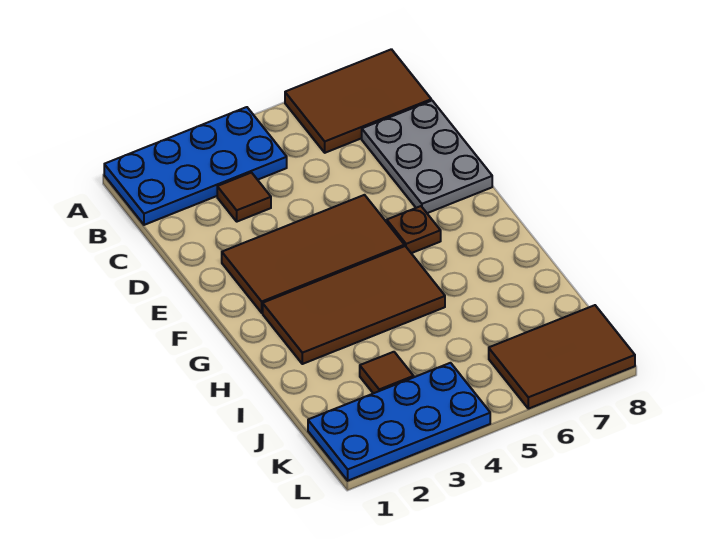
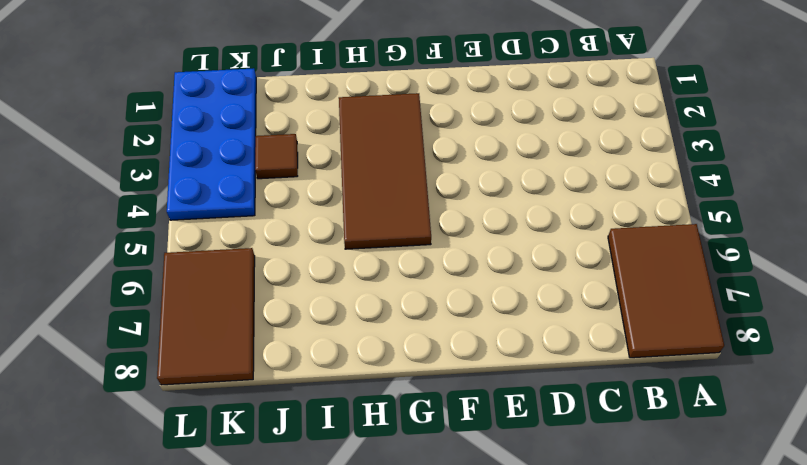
none -> blue plate A1:B4 level 1
none -> brown tile C3 level 1

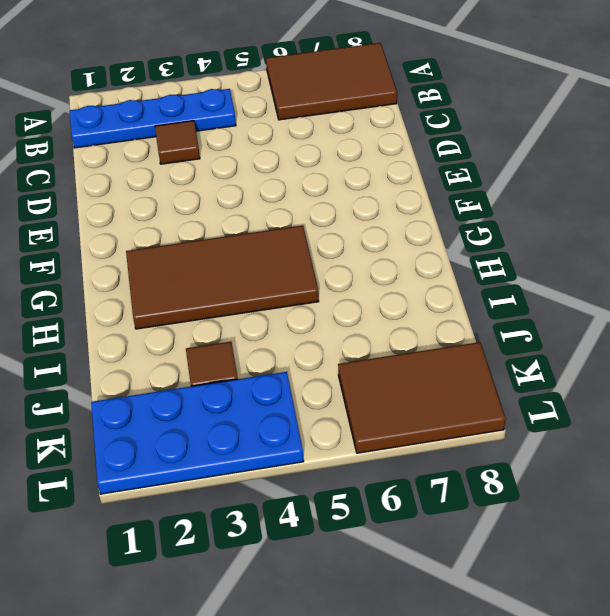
blue plate B1:B4 level 1 -> blue plate A1:B4 level 1
none -> grey plate C7:E8 level 1
none -> brown tile E2:F5 level 1

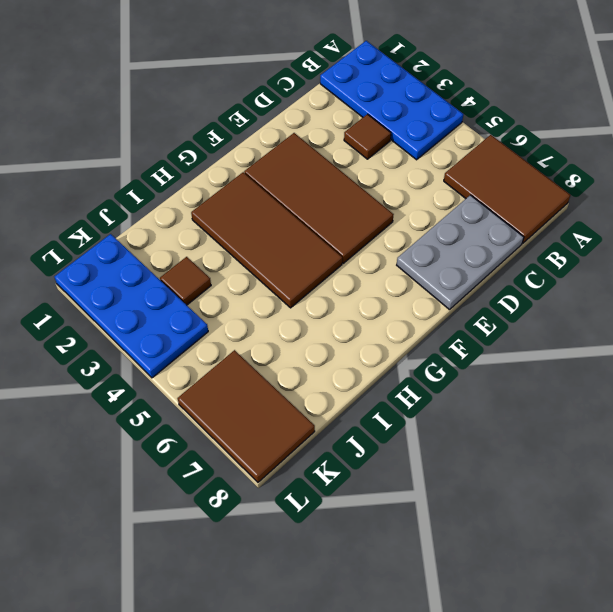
none -> brown plate F6 level 1

